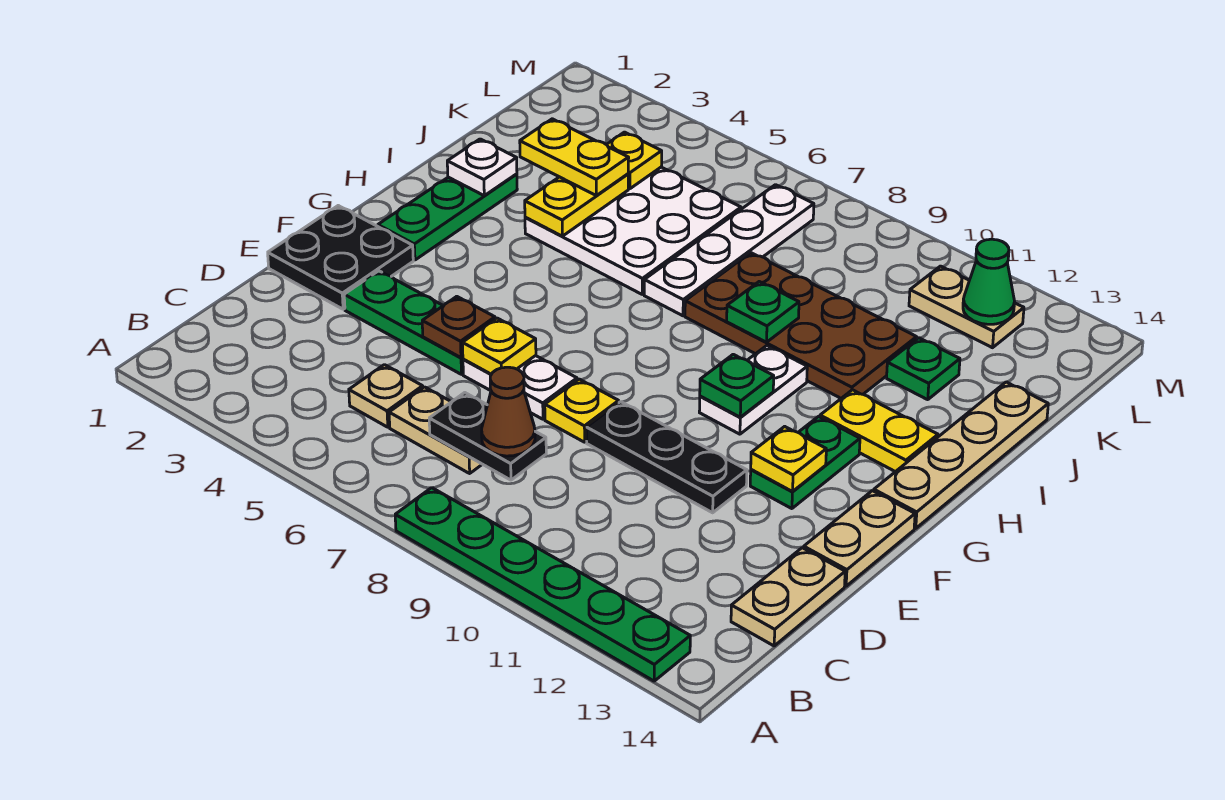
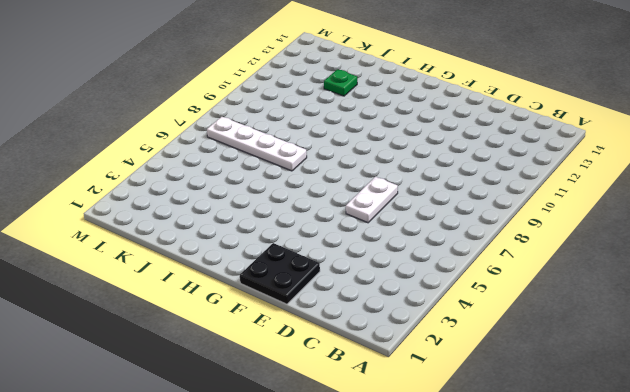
none -> green plate A8:A13 level 1
none -> tan plate C5 level 1
none -> tan plate C6:C7 level 1
none -> tan plate C14:D14 level 1

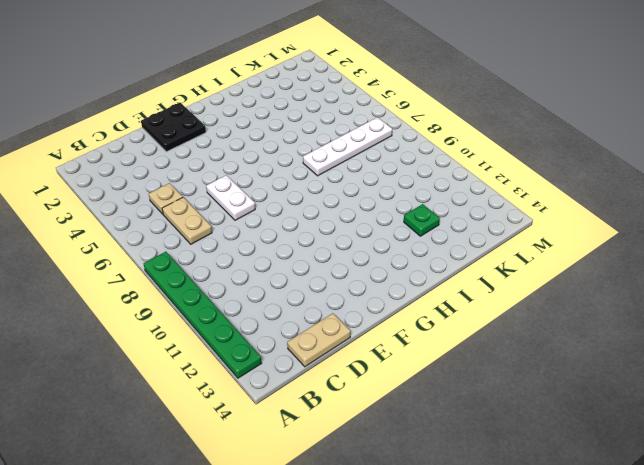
none -> green plate E3:E5 level 1
none -> yellow plate E8 level 1
none -> black plate E9:E11 level 1
none -> tan plate E14:F14 level 1

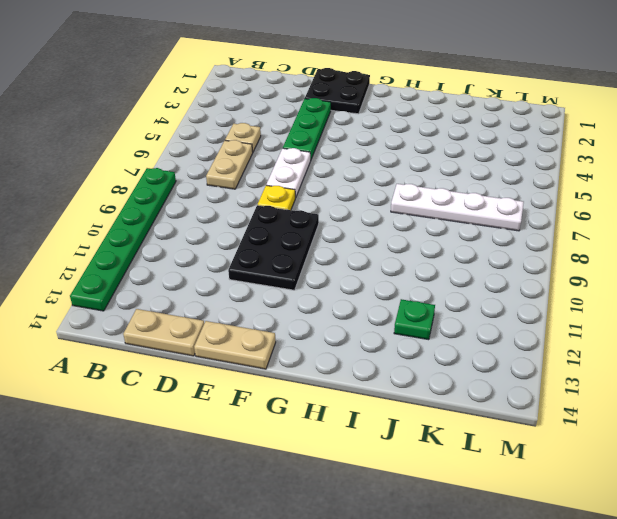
black plate E9:F11 level 1 -> black plate E9:E11 level 1
none -> green plate F12:G12 level 1
none -> green plate G2:I2 level 1
none -> white plate G10:H10 level 1
none -> tan plate G14:J14 level 1

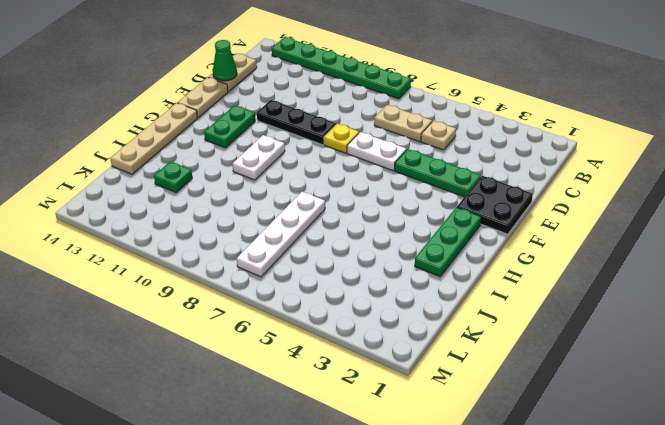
green cone D14 level 2 -> green cone L12 level 2
none -> yellow plate H12:H13 level 1
none -> white plate I4:K6 level 1
none -> brown plate I8:J11 level 1
none -> tan plate L11:L12 level 1

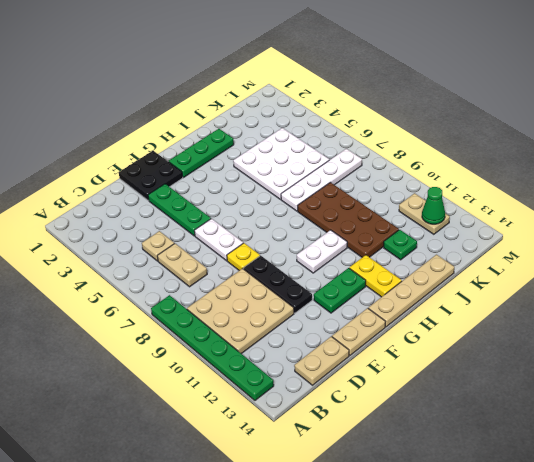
tan plate B9:D11 level 1 -> none
none -> black plate C7:C8 level 2
none -> brown plate E5 level 2
none -> yellow plate E6 level 2
none -> yellow plate F12 level 2

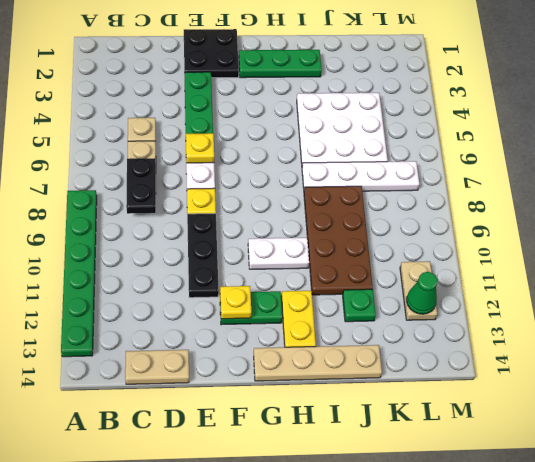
none -> tan plate E14:F14 level 1
none -> brown plate E5 level 2
none -> green plate G10 level 2
none -> white plate I2 level 2

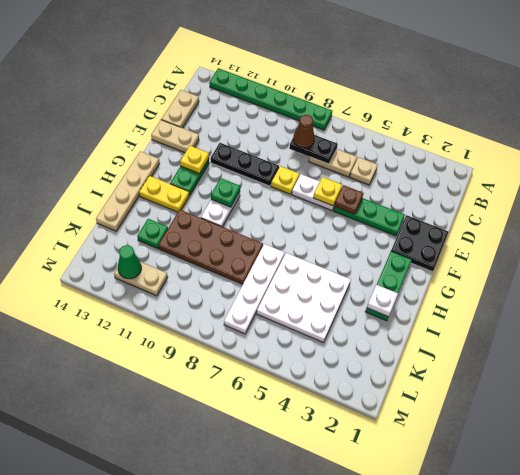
tan plate E13:E14 level 1 -> tan plate E14:F14 level 1
none -> yellow plate I4:J4 level 2
none -> green plate I9 level 2
none -> yellow plate K4 level 2
none -> yellow plate J3:J4 level 3

